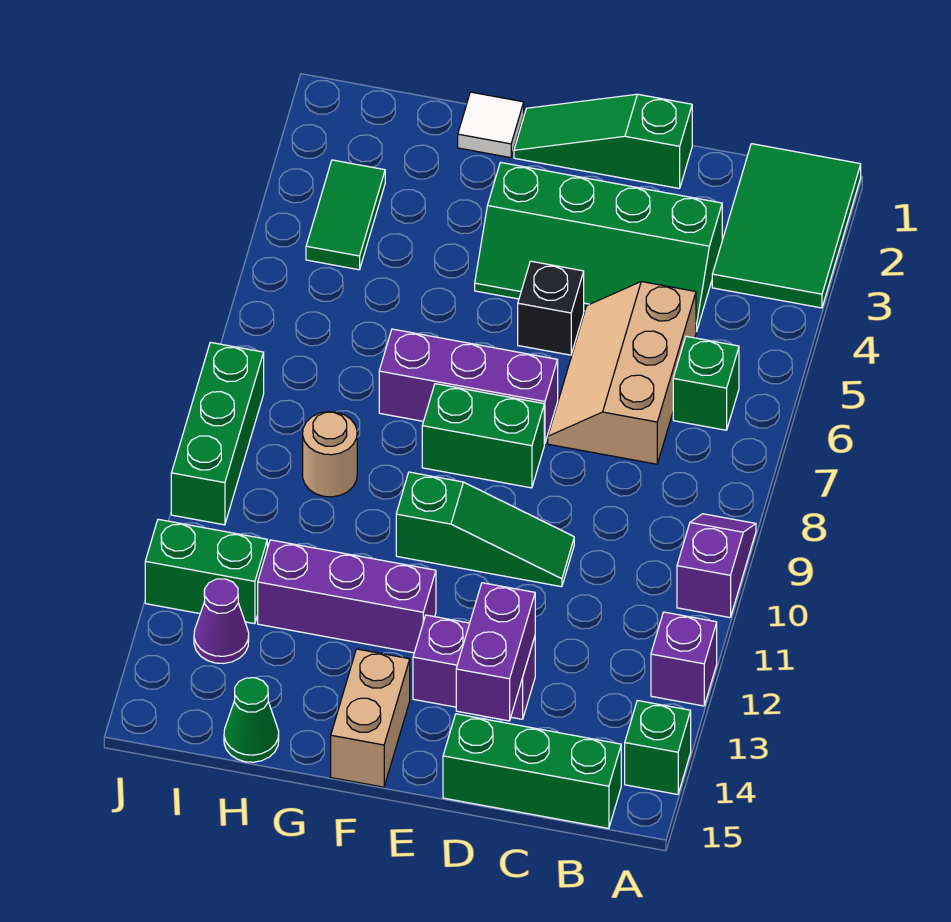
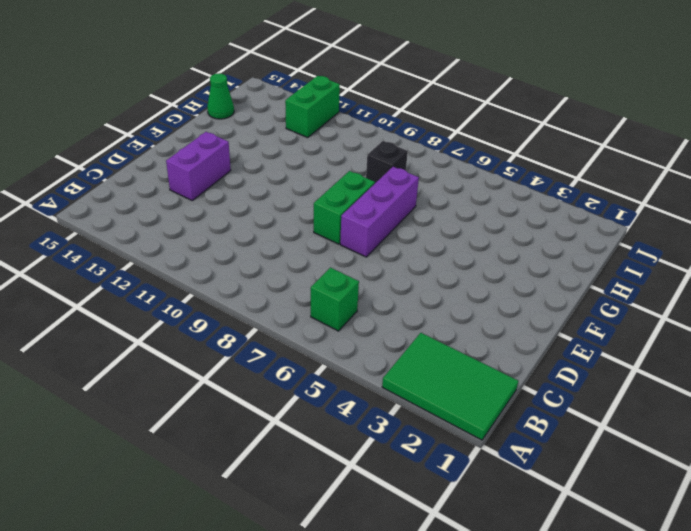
black brick H8 level 1 -> black brick E5 level 1
none -> purple slope A9:A10 level 1 top 10
none -> purple brick A12 level 1
none -> green brick A14 level 1

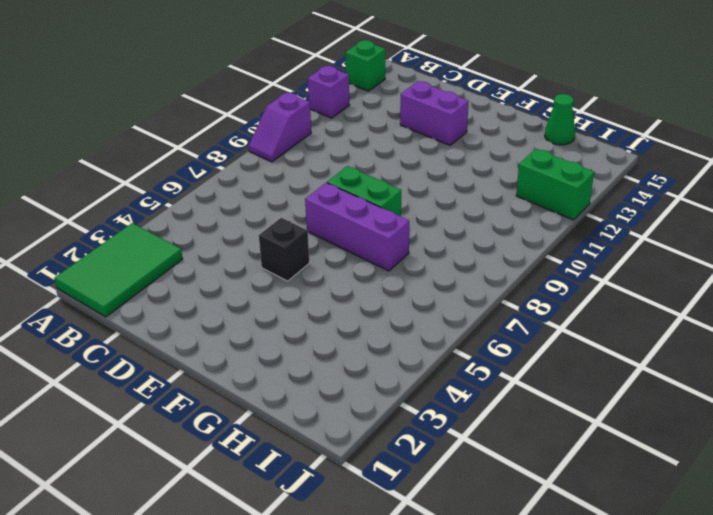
none -> green brick B6 level 1
none -> green brick B15:D15 level 1
none -> green slope C3:F4 level 1 top 3

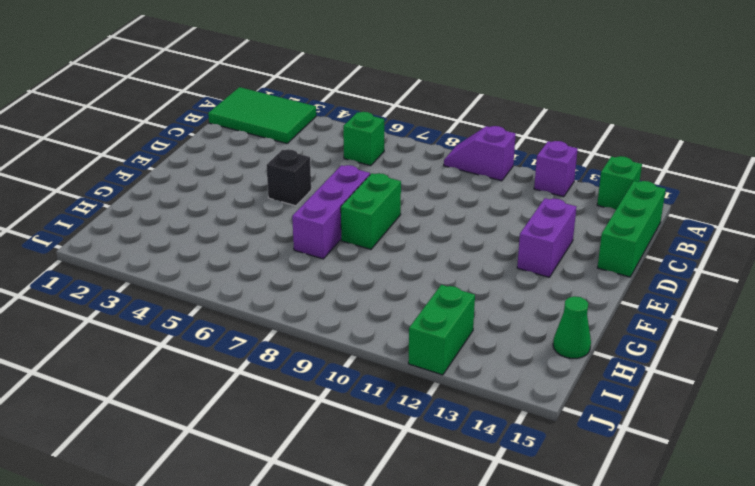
none -> green slope C3:F4 level 1 top 3
none -> tan slope C5:D7 level 1 top C
none -> green slope D1:F1 level 1 top D

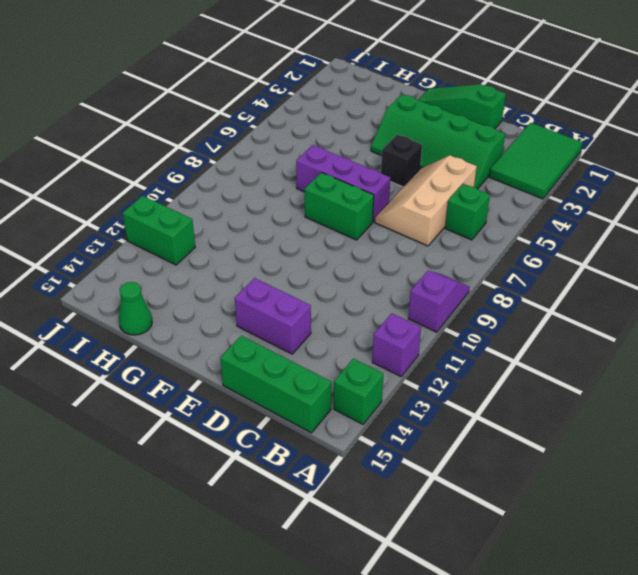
none -> green slope D10:F10 level 1 top F
none -> purple brick F12:H12 level 1
none -> tan brick F14:F15 level 1

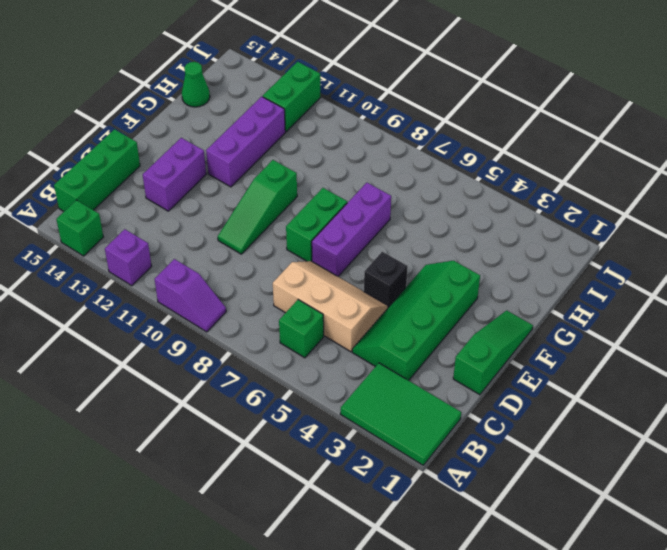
none -> tan brick F14:F15 level 1
none -> white tile G1 level 1
none -> tan round brick H9 level 1

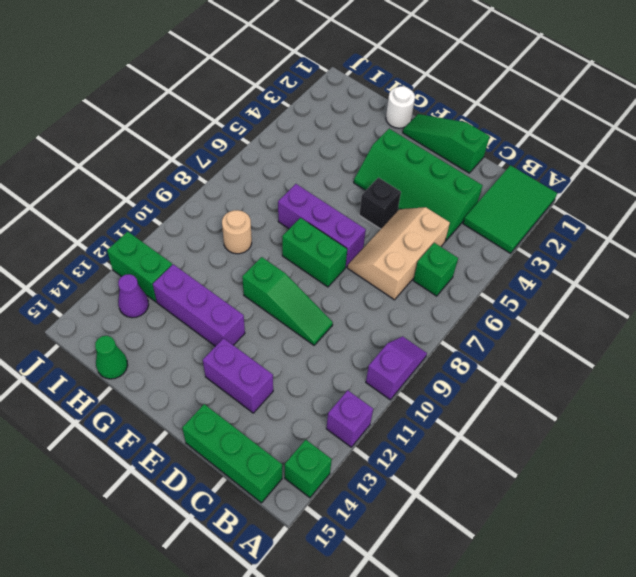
white round brick G1 level 1 -> white tile G1 level 1
none -> tan brick F14:F15 level 1
none -> green tile I3:I4 level 1
none -> green brick J8:J10 level 1

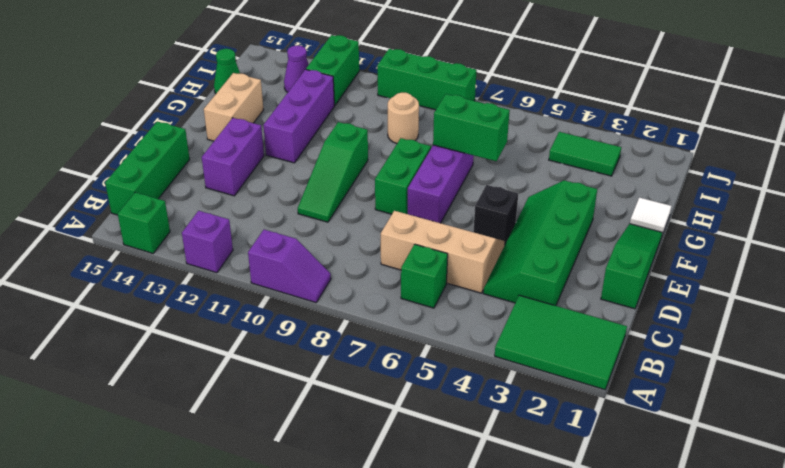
tan brick F14:G14 level 1 -> tan brick F14:F15 level 1
green brick G6:G7 level 2 -> none
none -> purple brick D13:D14 level 2

